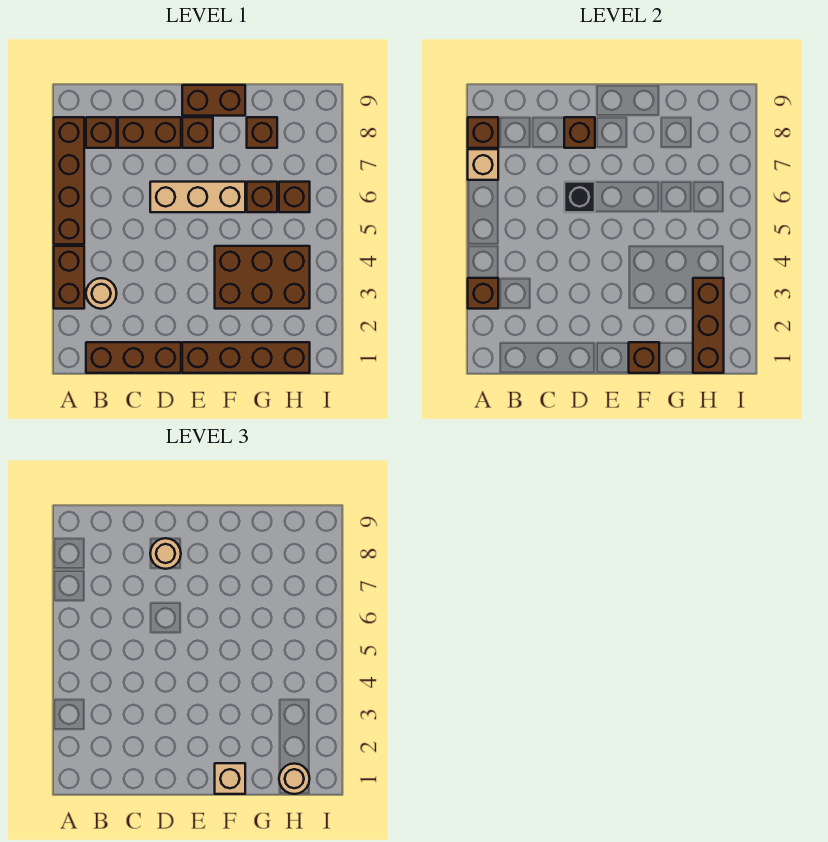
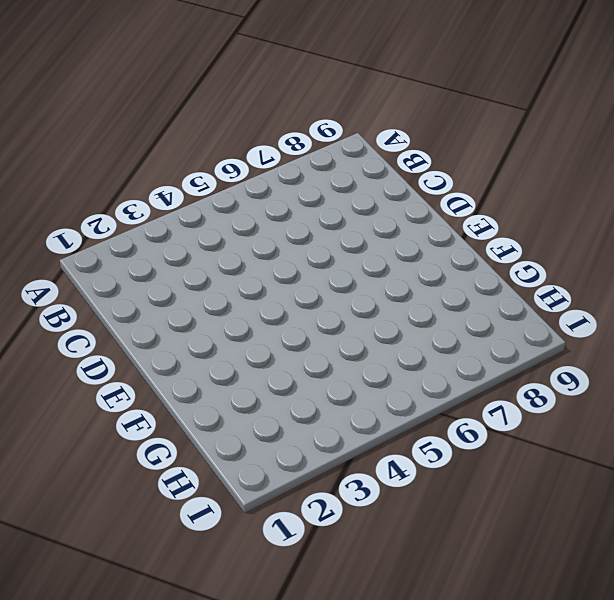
none -> brown brick A3:A4 level 1
none -> brown brick A5:A8 level 1
none -> brown brick B1:D1 level 1

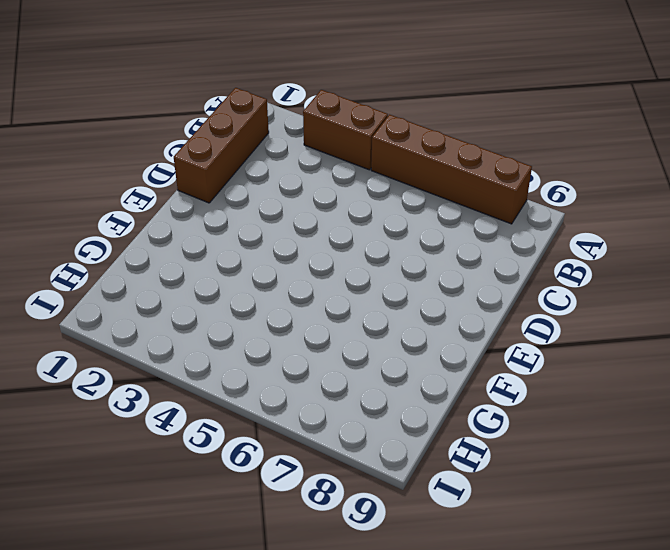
none -> tan round brick B3 level 1
none -> brown brick B8 level 1
none -> brown brick C8:D8 level 1

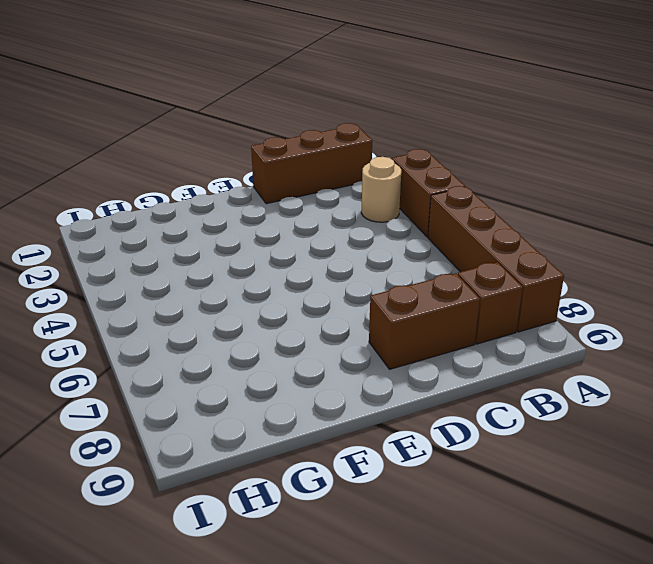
none -> tan brick D6:F6 level 1
none -> brown brick E1:H1 level 1
none -> brown brick E8 level 1

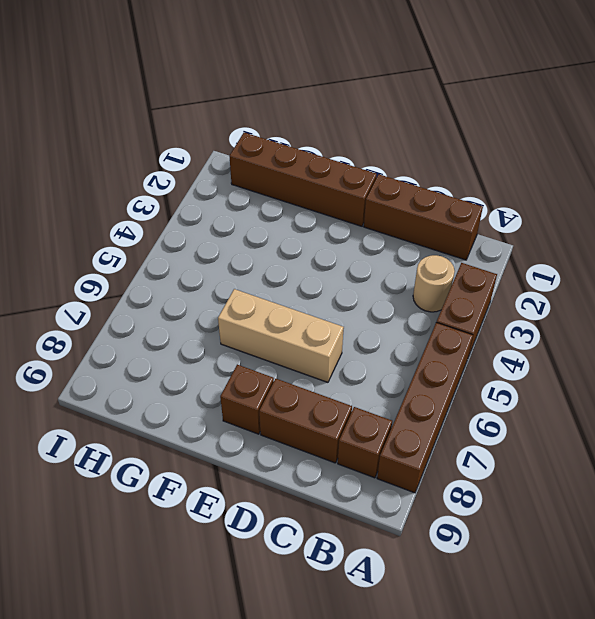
none -> brown brick E9:F9 level 1
none -> brown brick F3:H4 level 1
none -> brown brick G6 level 1

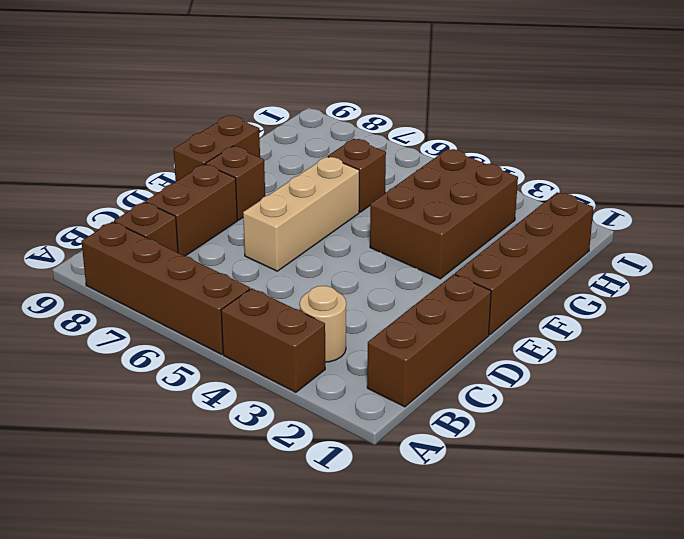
none -> brown brick G8 level 1
none -> brown brick H6 level 1
none -> brown brick A3 level 2

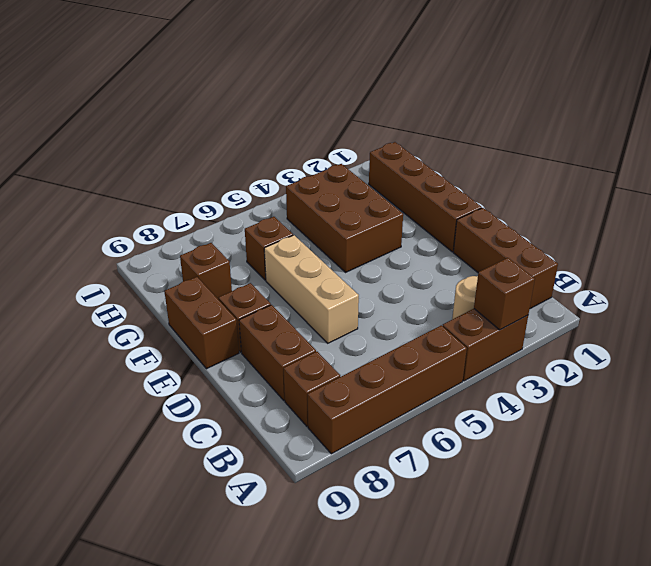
none -> brown brick H6 level 1
none -> tan brick A7 level 2
none -> brown brick A8 level 2

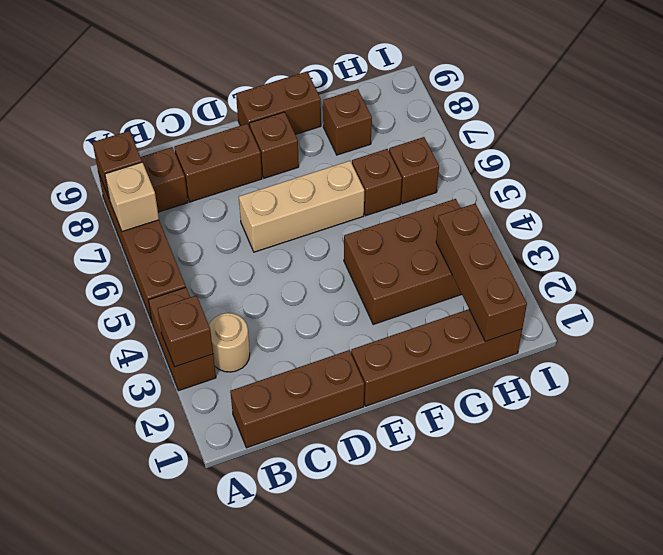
none -> black brick D6 level 2
none -> brown brick D8 level 2
none -> brown brick F1 level 2

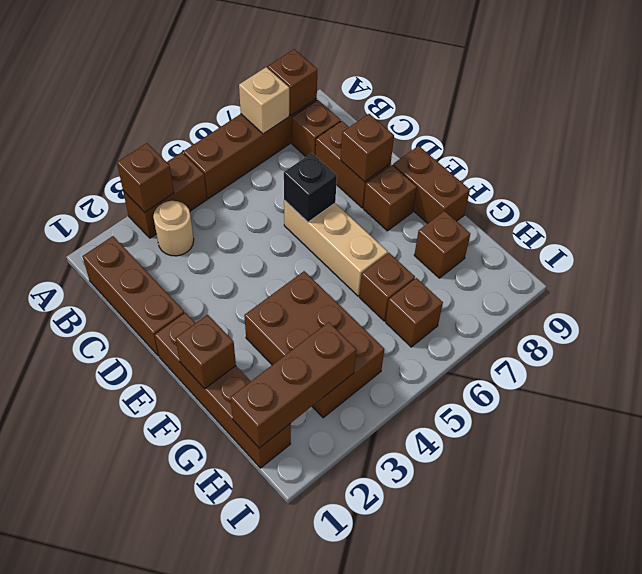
none -> tan round brick D8 level 3
none -> tan brick F1 level 3
none -> tan round brick H1 level 3

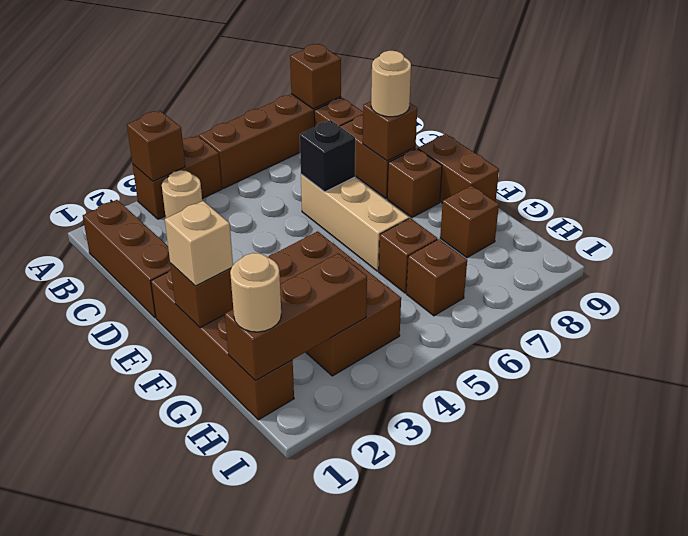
none -> tan brick A7 level 2

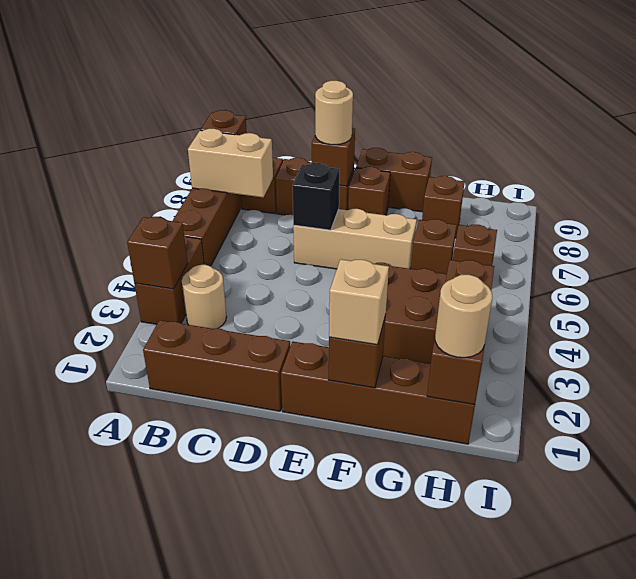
tan brick A7:B7 level 2 -> tan brick A7 level 2

